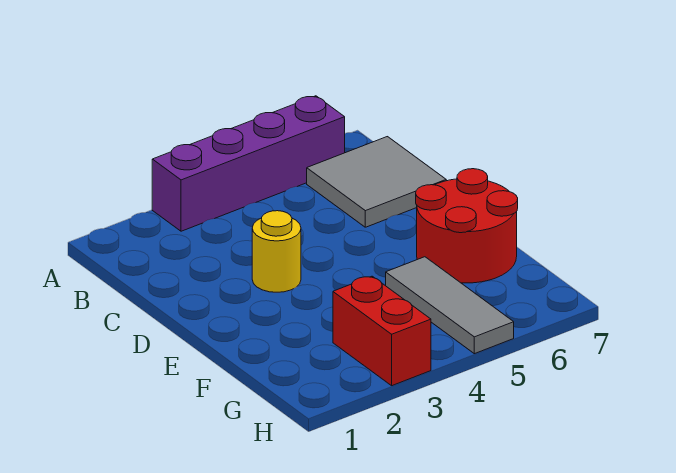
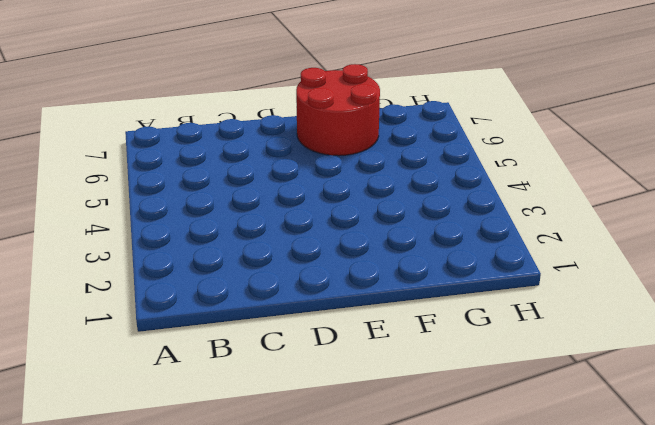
none -> purple brick A3:A6 level 1
none -> grey tile B6:C7 level 1

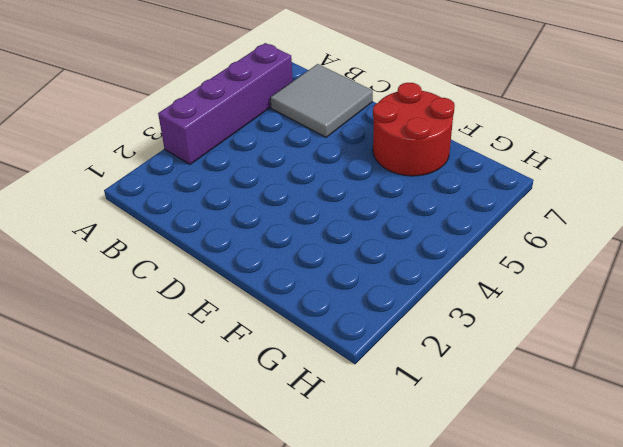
none -> yellow round brick D3 level 1
none -> grey tile F5:H5 level 1

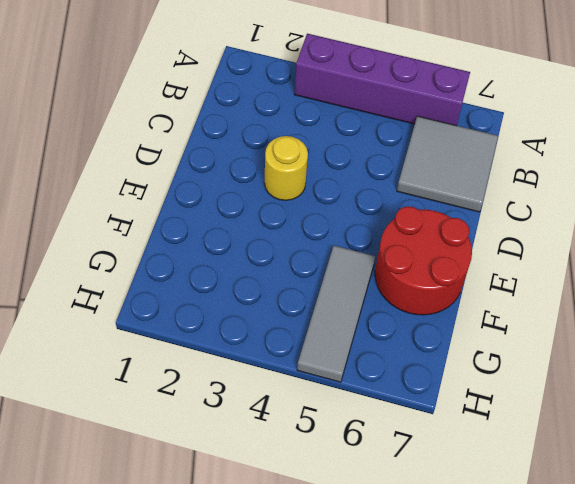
none -> red brick G3:H3 level 1

